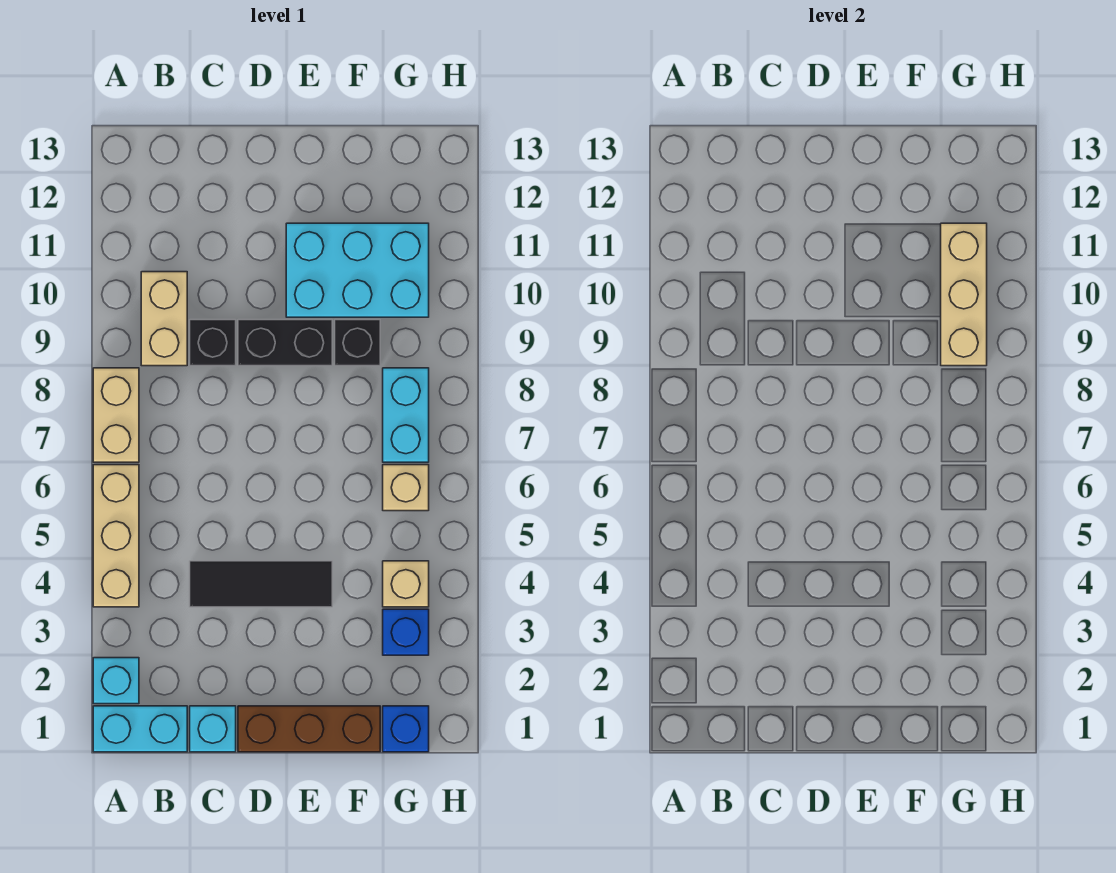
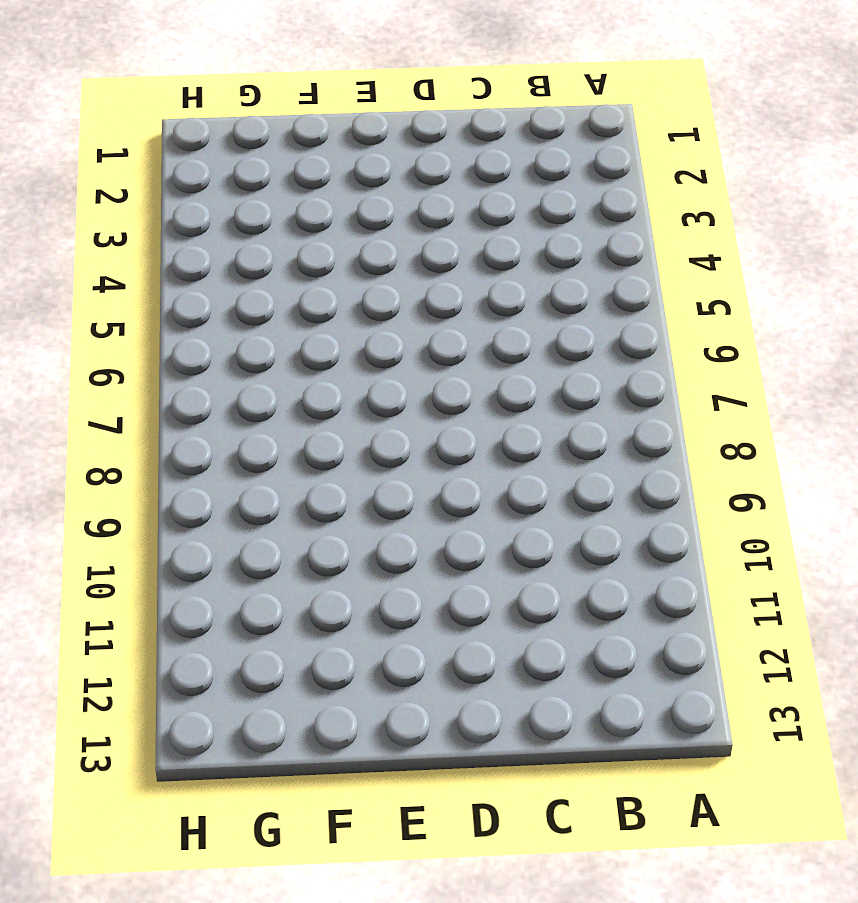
none -> cyan brick A1:B1 level 1
none -> cyan brick A2 level 1
none -> tan brick A4:A6 level 1

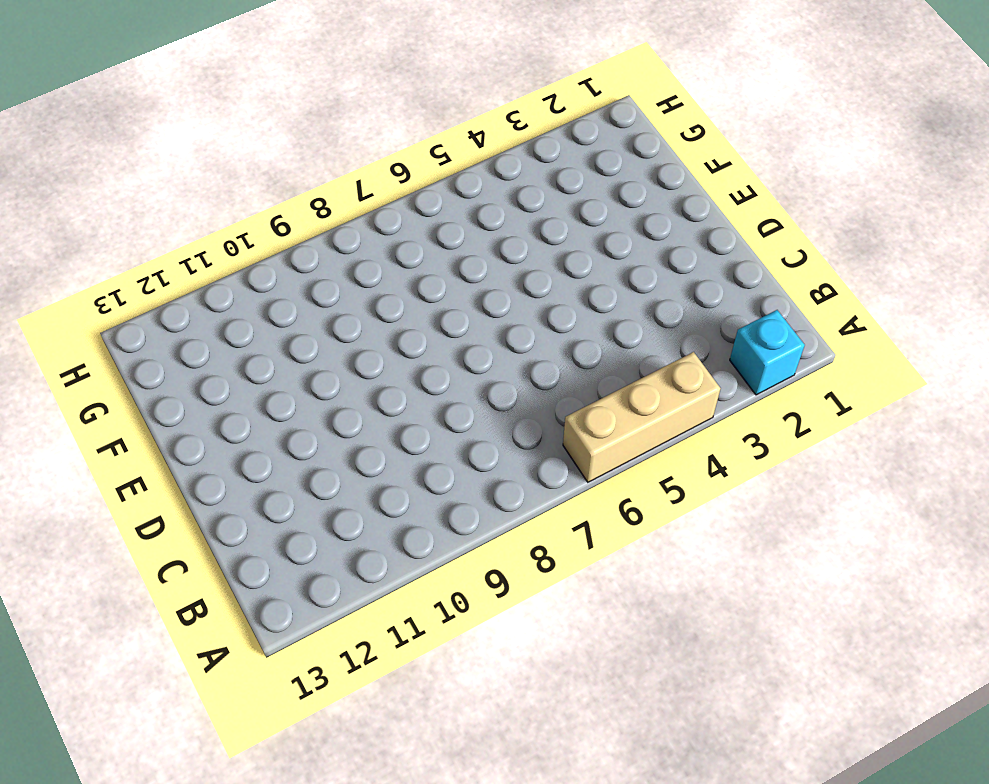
none -> cyan brick A1:B1 level 1
none -> tan brick A7:A8 level 1
none -> tan brick B9:B10 level 1

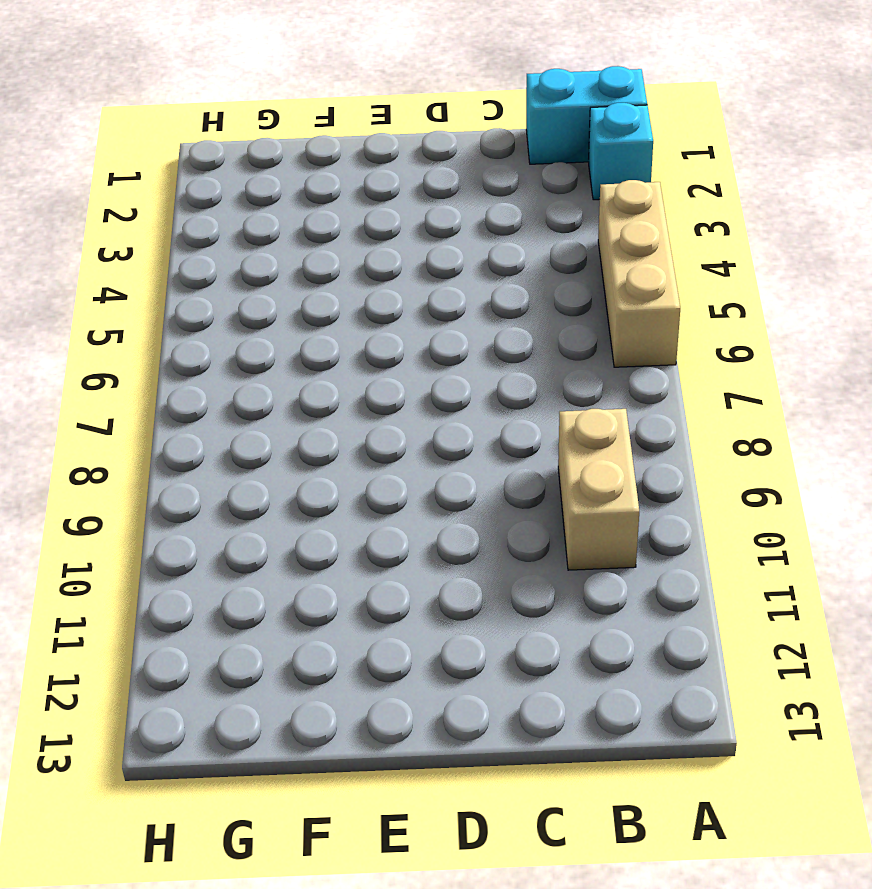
none -> tan brick A7:A8 level 1
none -> cyan brick C1 level 1
none -> black tile C4:E4 level 1

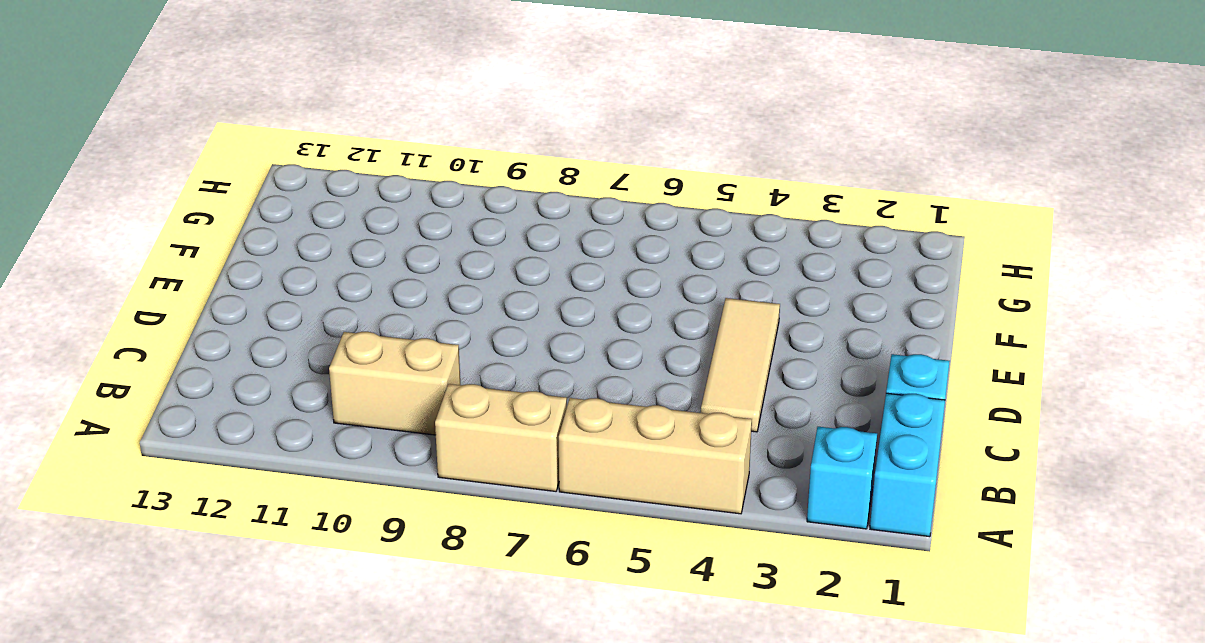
tan tile C4:E4 level 1 -> black tile C4:E4 level 1
none -> black brick C9 level 1
none -> brown brick D1:F1 level 1
none -> black brick D9:E9 level 1

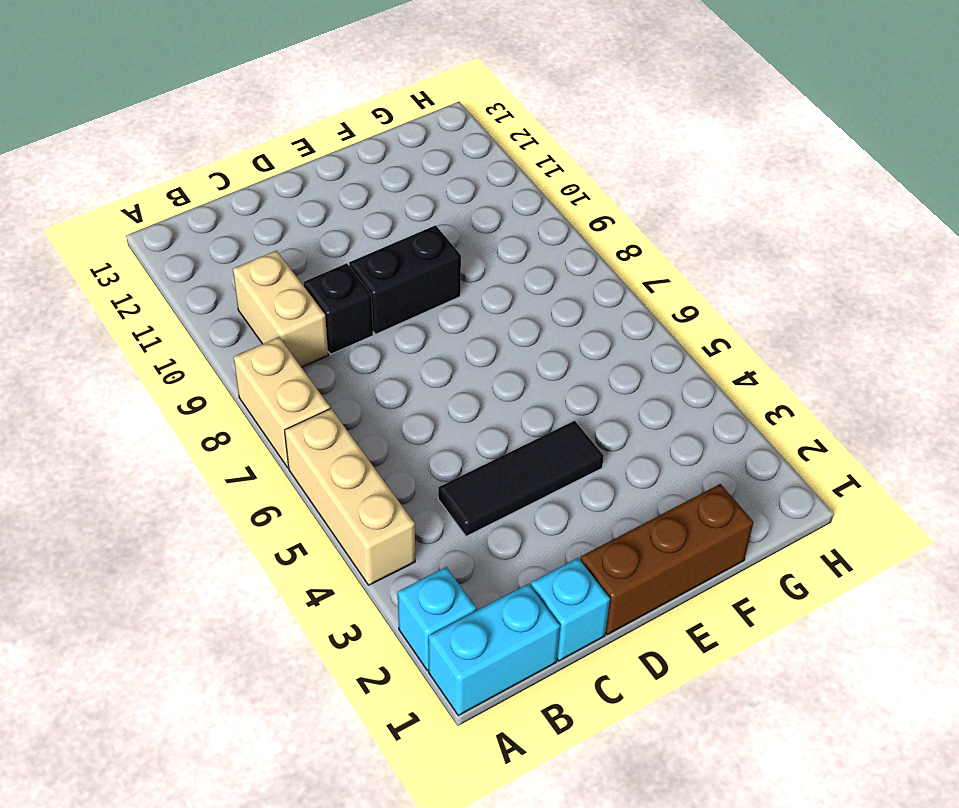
none -> cyan brick E10:G11 level 1
none -> black brick F9 level 1
none -> blue brick G1 level 1

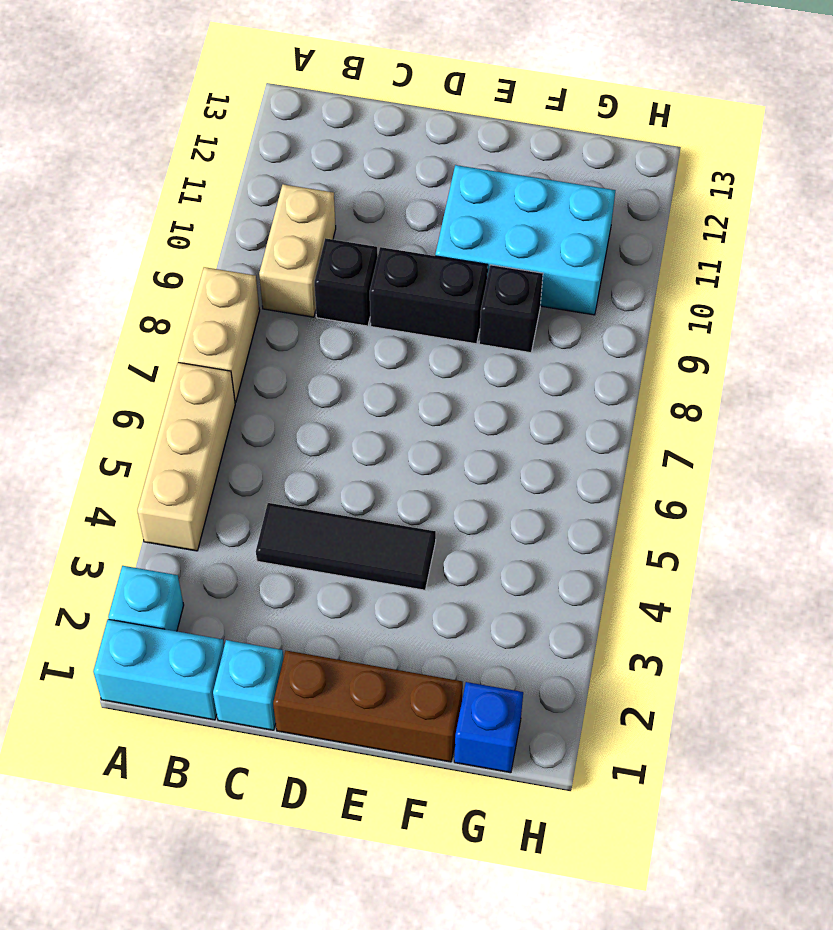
none -> blue brick G3 level 1
none -> tan brick G4 level 1
none -> tan brick G6 level 1

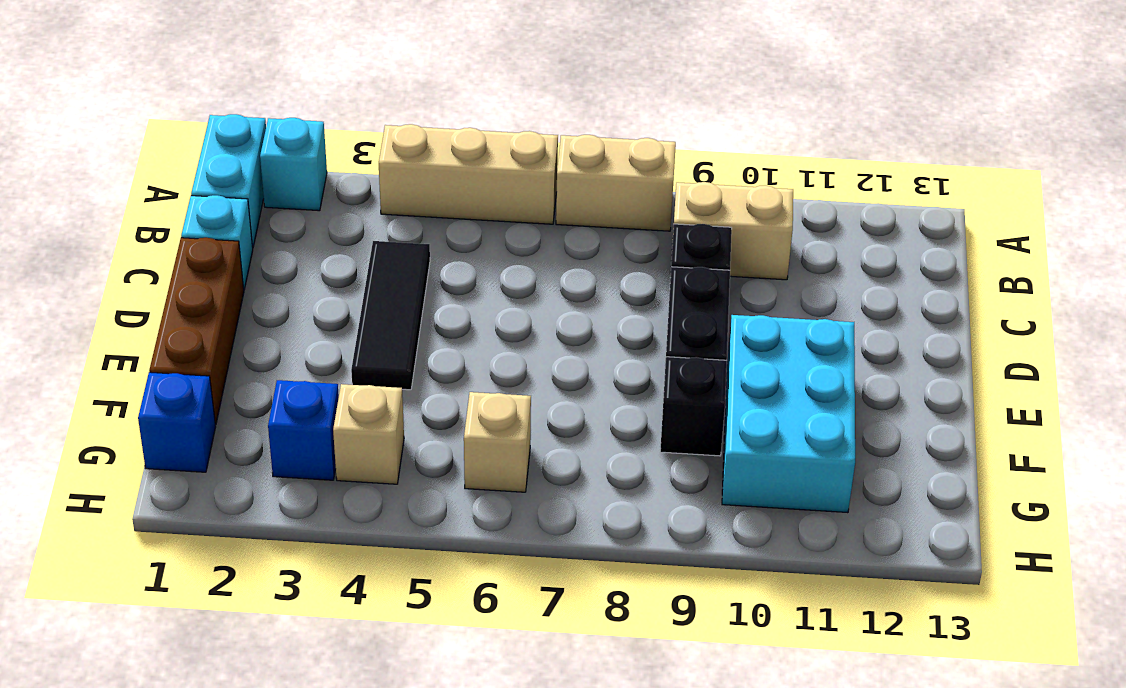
none -> cyan brick G7:G8 level 1
none -> tan brick G9:G11 level 2

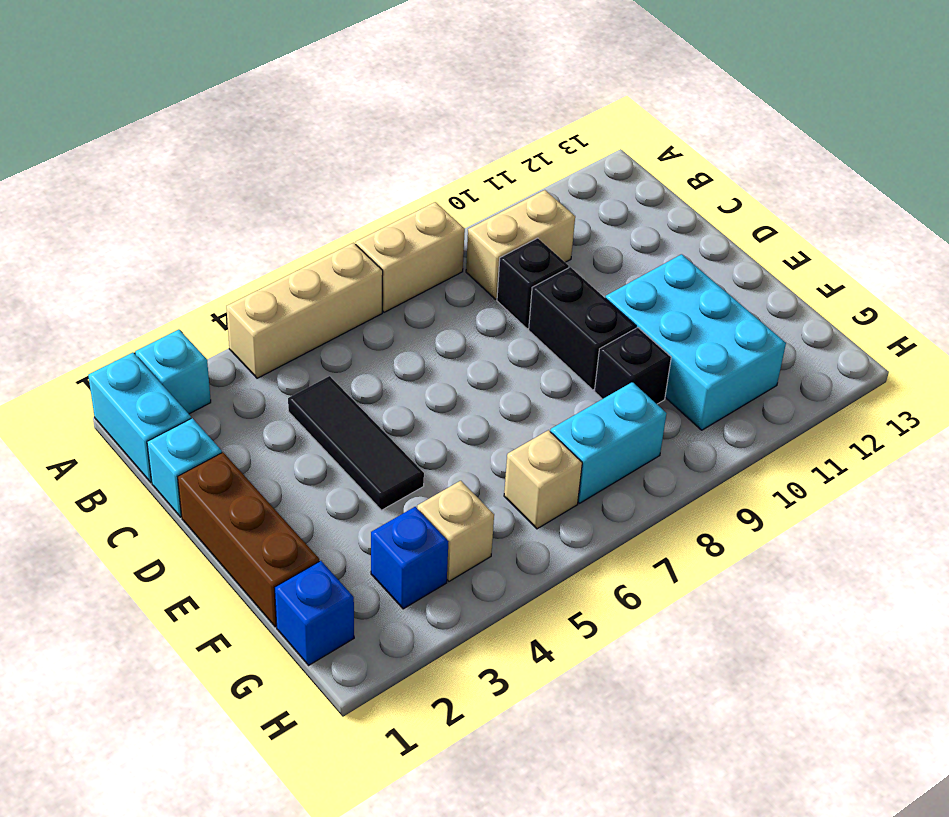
none -> tan brick G9:G11 level 2

